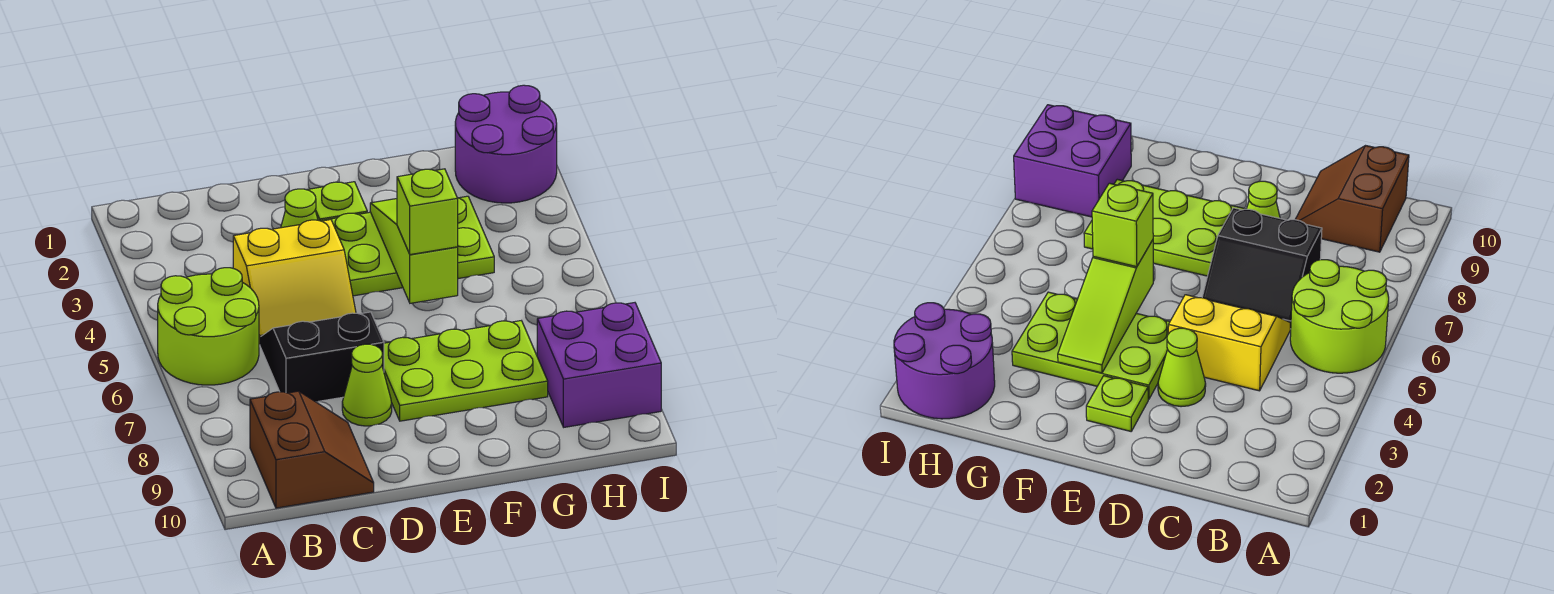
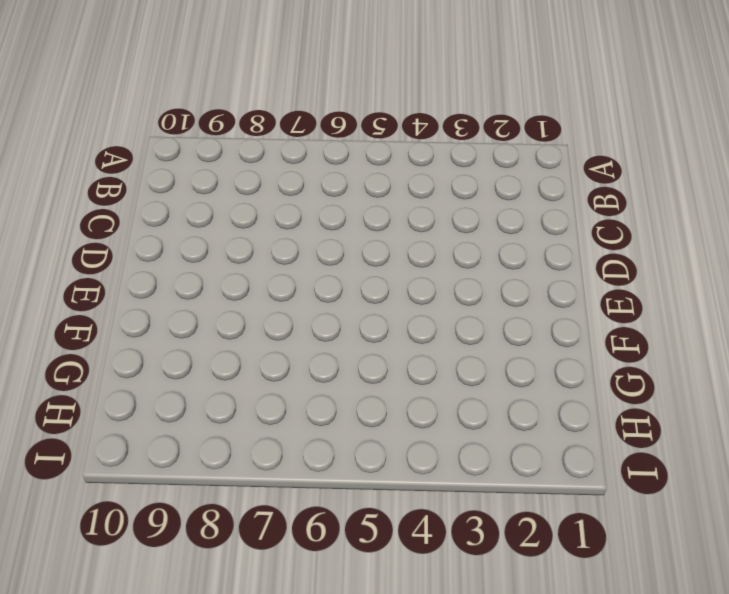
none -> lime round brick A5:B6 level 1
none -> brown slope B9:C10 level 1 top B
none -> yellow slope C4:D5 level 1 top 4

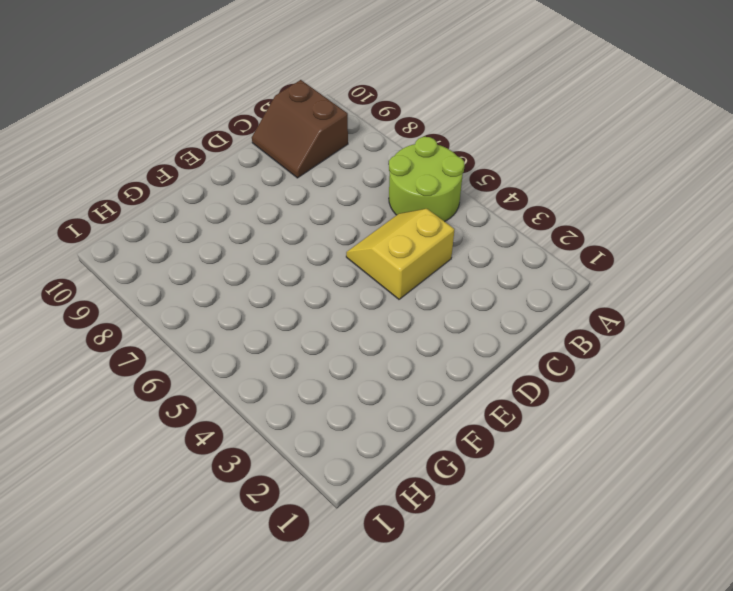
none -> black slope C6:D7 level 1 top 7
none -> lime cone D3 level 1
none -> lime cone D8 level 1

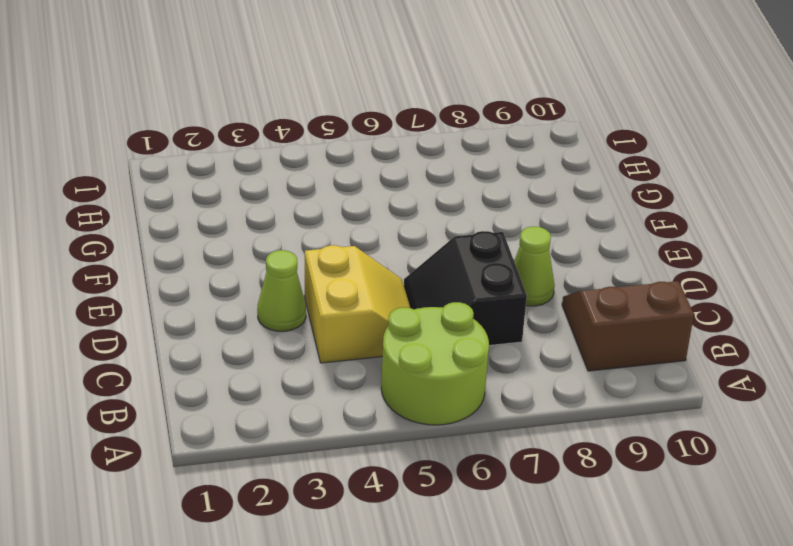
none -> lime plate E2 level 1
none -> lime plate E3:G4 level 1
none -> lime plate E7:G8 level 1

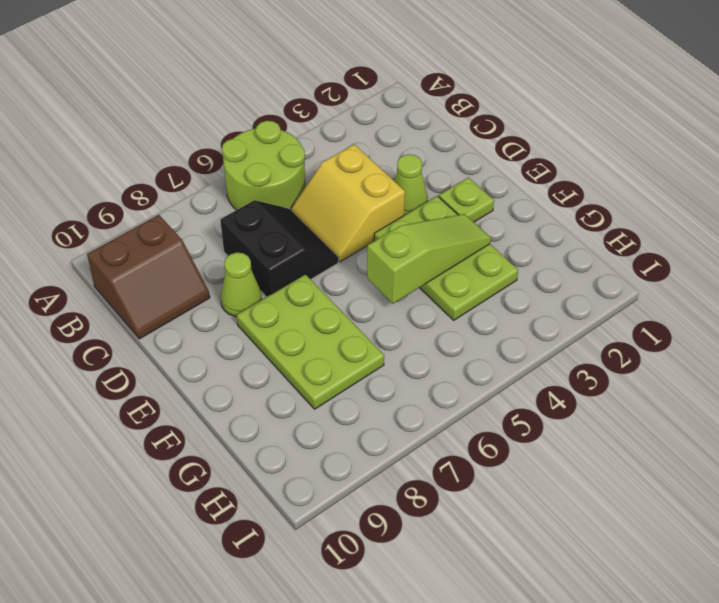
none -> purple round brick H1:I2 level 1
none -> purple brick H8:I9 level 1
none -> lime brick F5 level 3

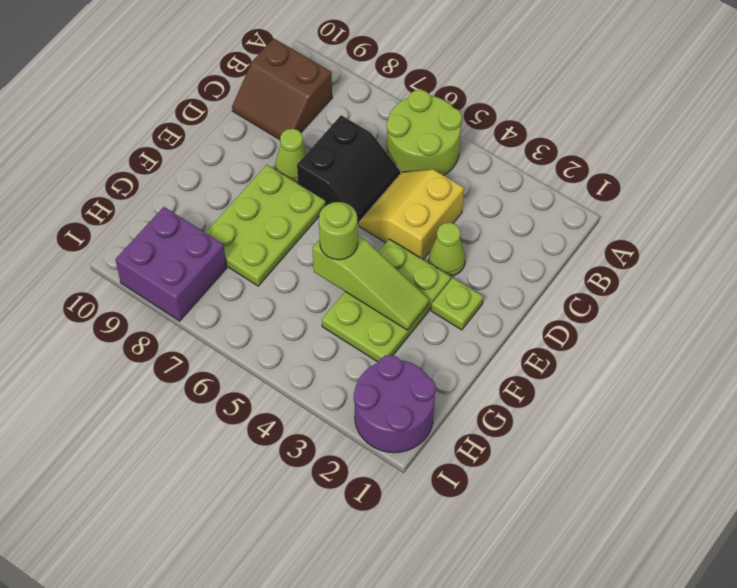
lime round brick F5 level 3 -> lime brick F5 level 3

